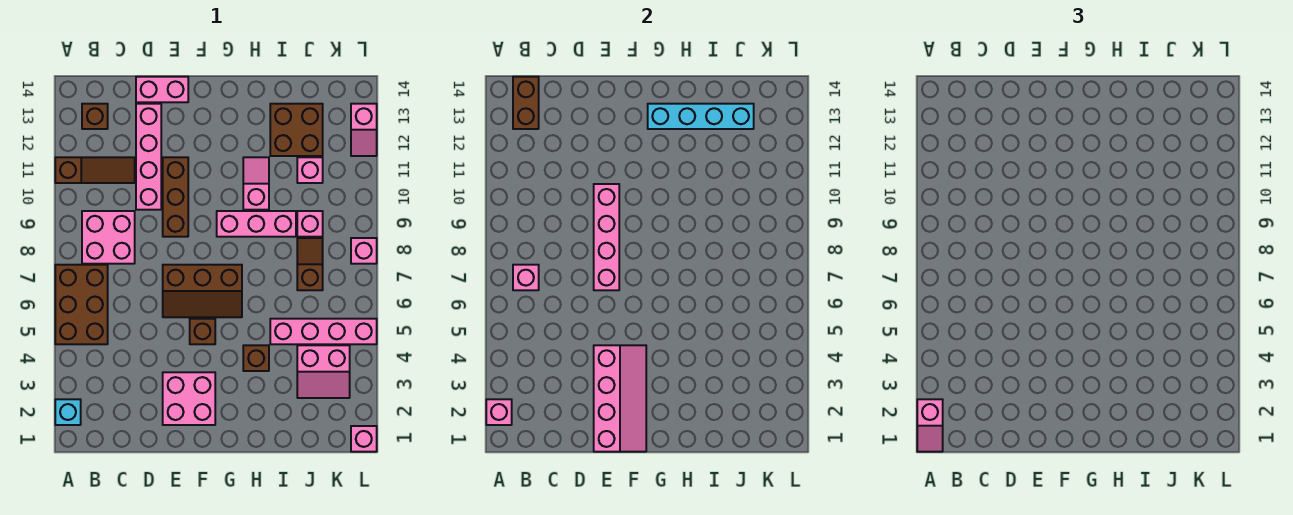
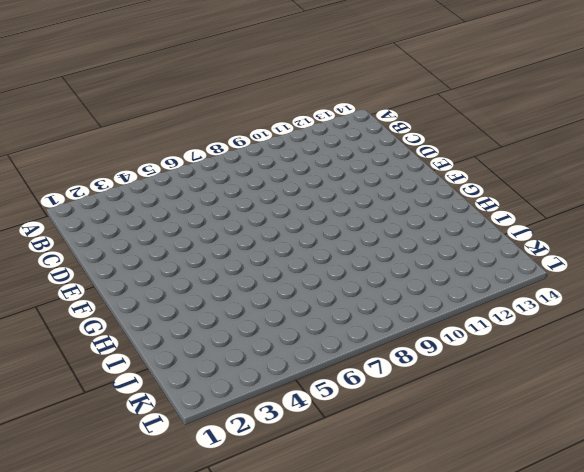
none -> cyan brick A2 level 1
none -> brown brick A5:B7 level 1
none -> brown slope A11:C11 level 1 top A
none -> pink brick B8:C9 level 1

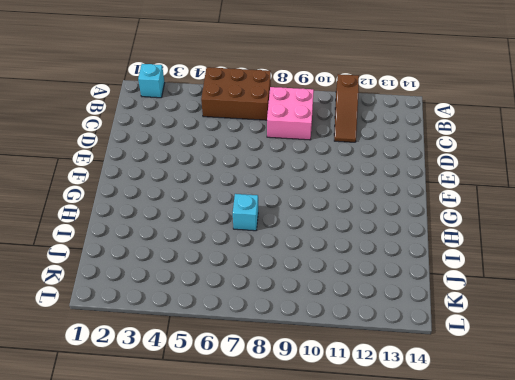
cyan brick H7 level 1 -> none
none -> brown brick B13 level 1
none -> pink brick D10:D13 level 1
none -> pink brick D14:E14 level 1
none -> pink brick E2:F3 level 1

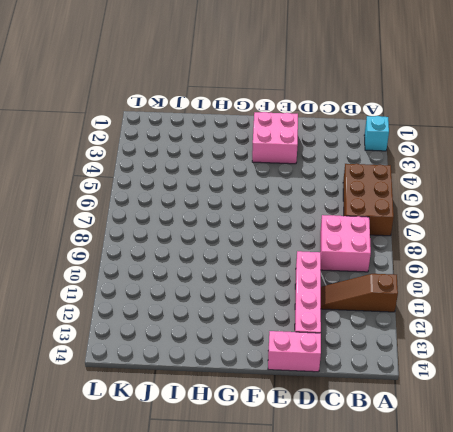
none -> brown brick B13 level 1
none -> brown slope E6:G7 level 1 top 7
none -> brown brick E9:E11 level 1
none -> brown brick F5 level 1

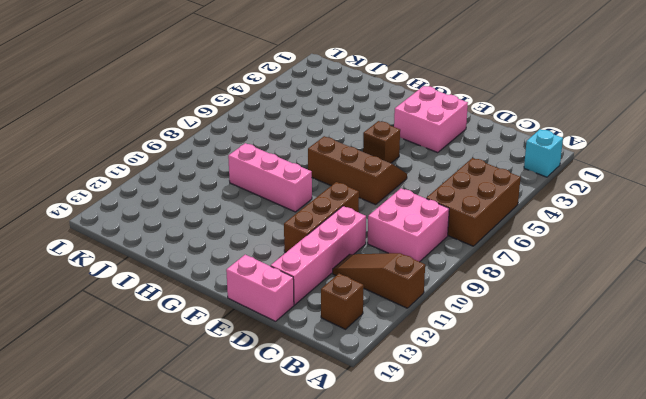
none -> brown brick H4 level 1
none -> pink slope H10:H11 level 1 top 10
none -> pink brick I5:L5 level 1
none -> brown brick I12:J13 level 1

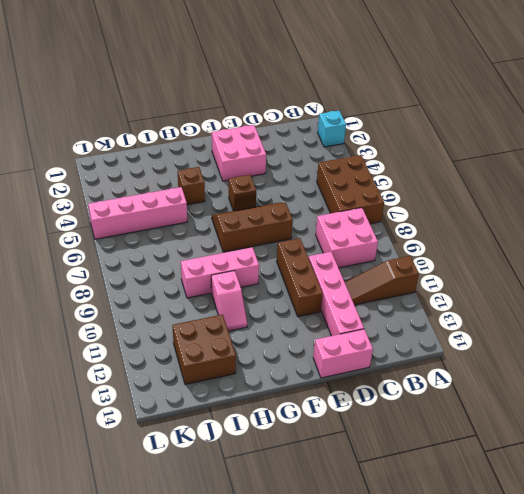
none -> brown brick B13 level 1
none -> pink slope J3:K4 level 1 top 4
none -> brown slope J7:J8 level 1 top 7
none -> pink brick J9 level 1

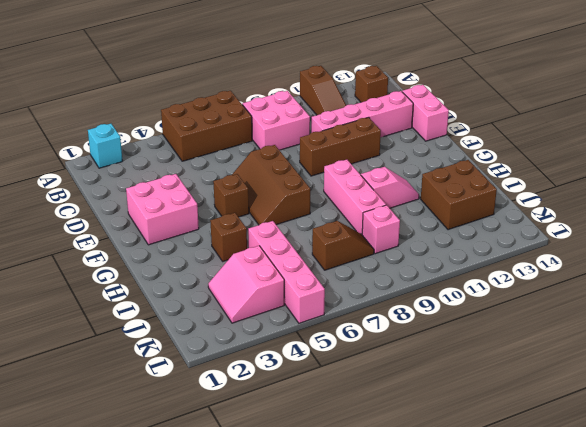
none -> pink brick J11 level 1
none -> pink brick L1 level 1
none -> pink brick L8 level 1
none -> pink slope L12:L13 level 1 top 13

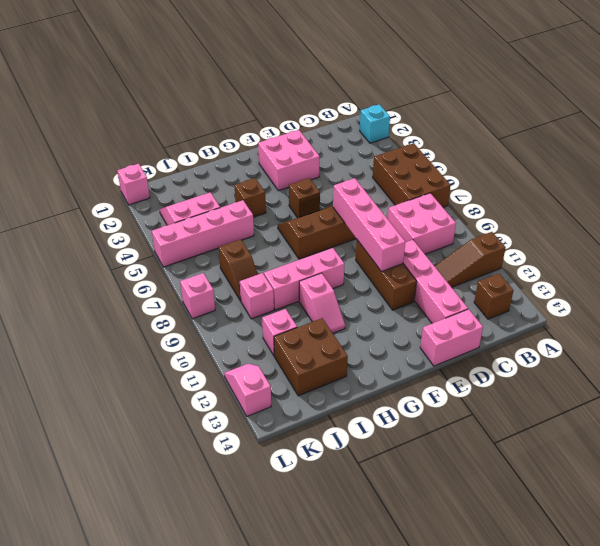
none -> pink brick A2 level 2
none -> pink brick B7 level 2
none -> brown brick B13:B14 level 2
none -> pink slope E1:F4 level 2 top E

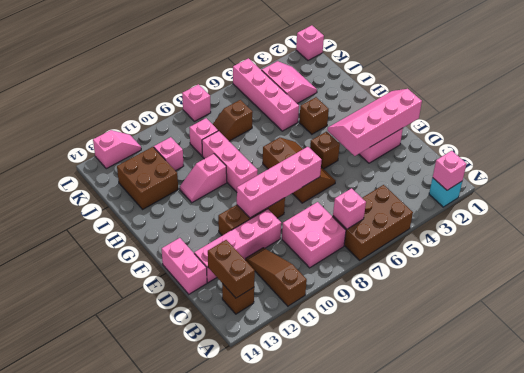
brown brick B13:C13 level 2 -> brown brick B13:B14 level 2
none -> cyan brick G13:J13 level 2
none -> pink slope A1:A2 level 3 top 2

